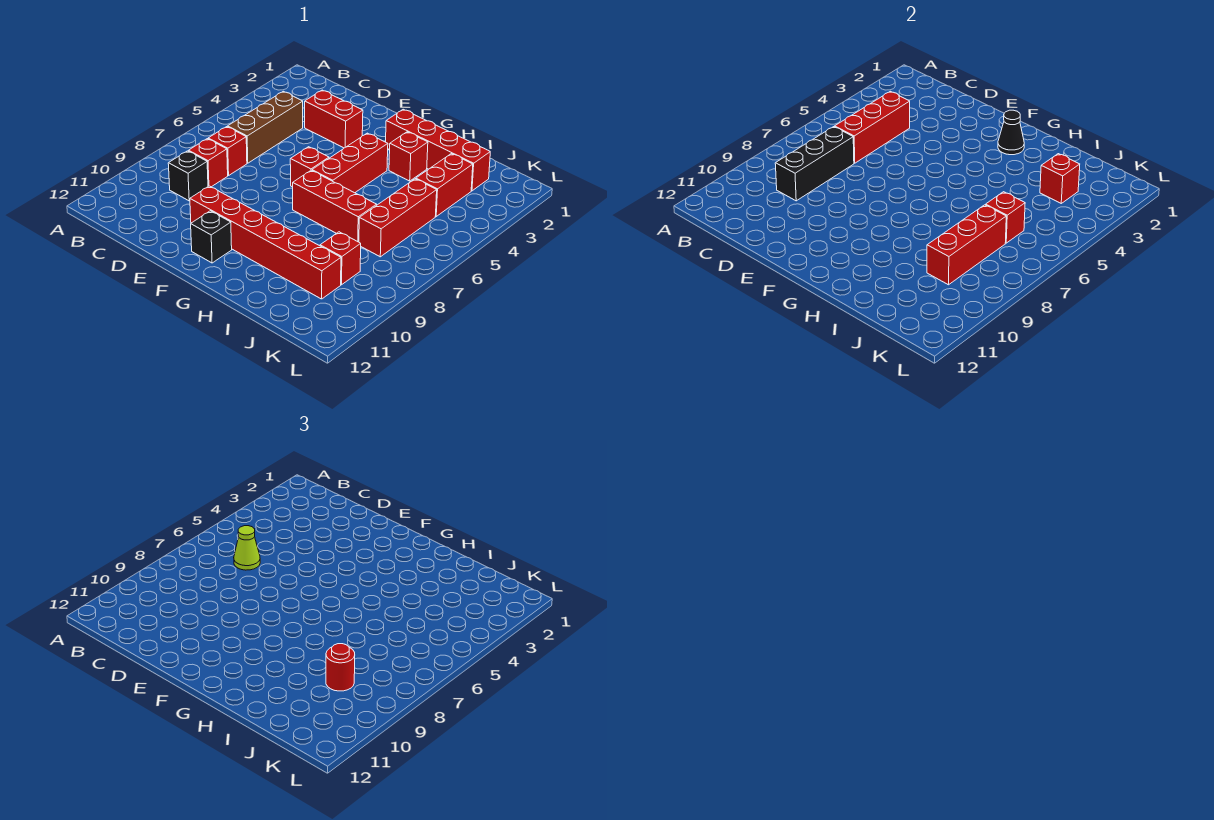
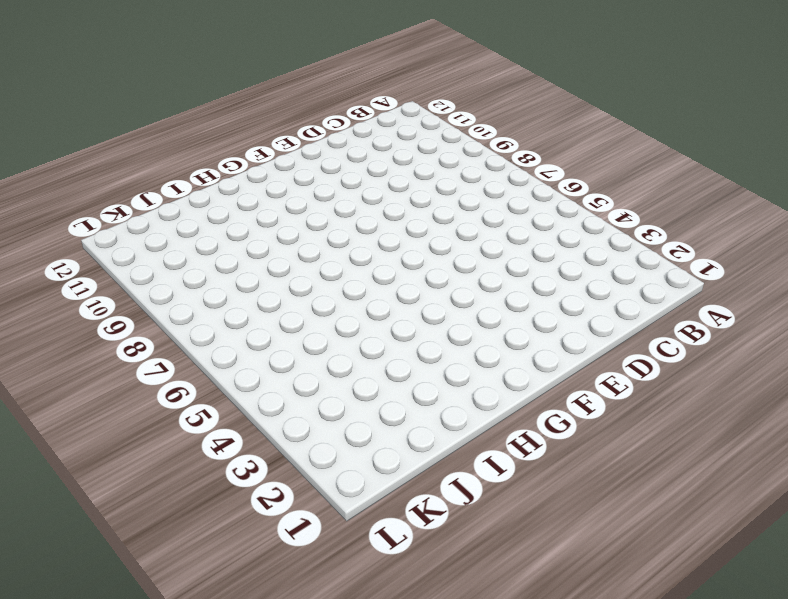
none -> brown brick C4:C6 level 1
none -> red brick C7 level 1
none -> red brick C8 level 1

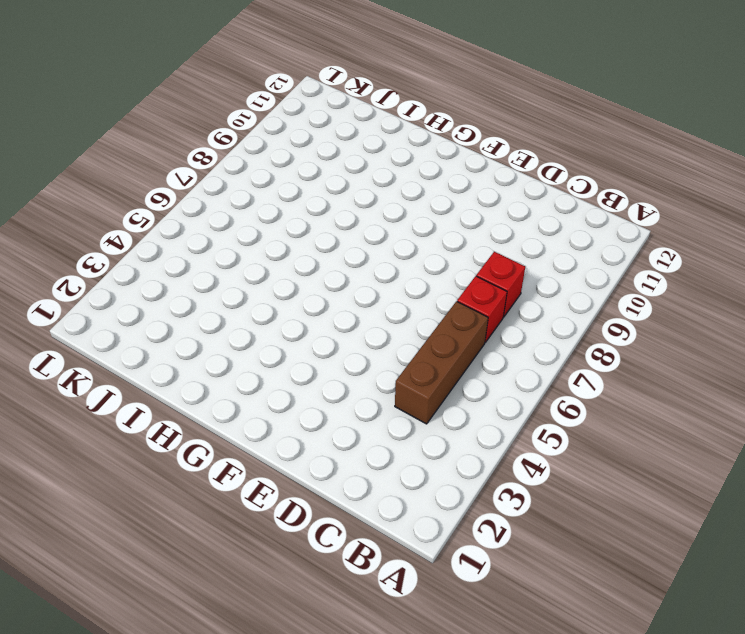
none -> black brick C9 level 1
none -> red brick D3:E3 level 1
none -> red brick E10:J10 level 1

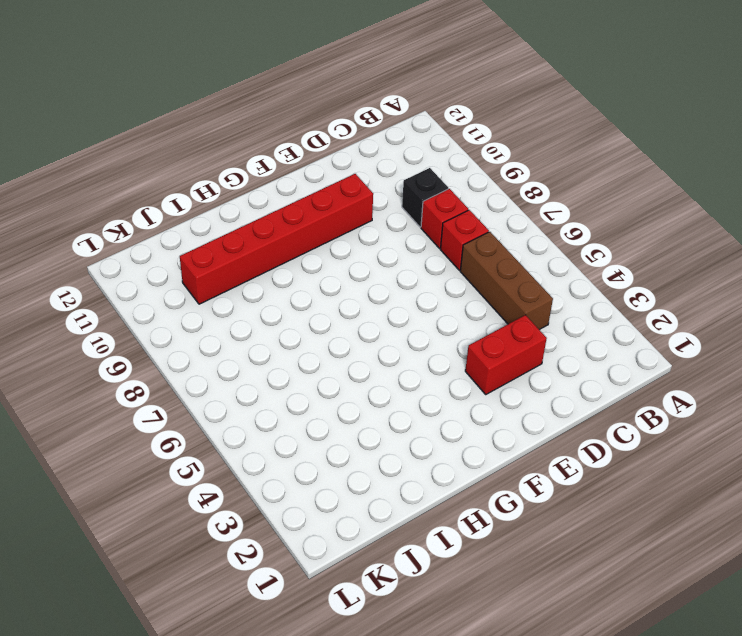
none -> red brick F6 level 1
none -> black brick F11 level 1
none -> red brick G2:J2 level 1

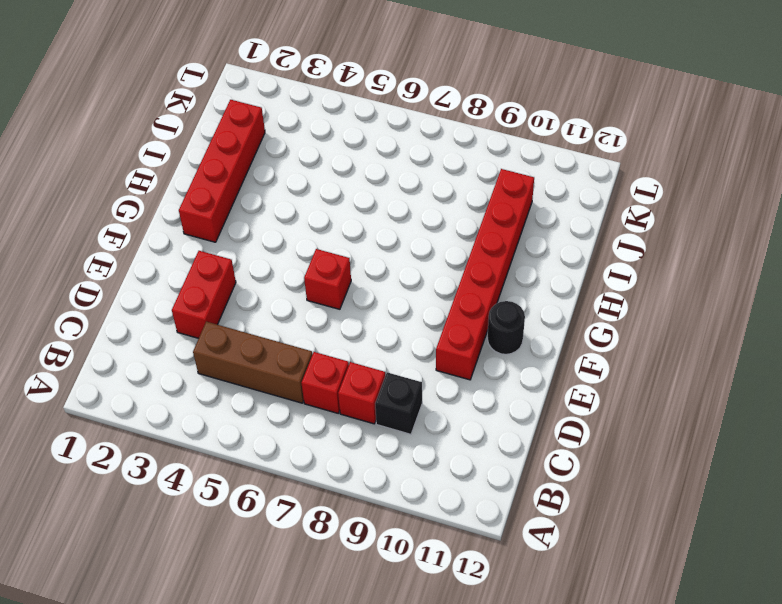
black round brick F11 level 1 -> black brick F11 level 1
none -> red brick G4:G6 level 1
none -> red brick G7:I7 level 1
none -> red brick H3 level 1

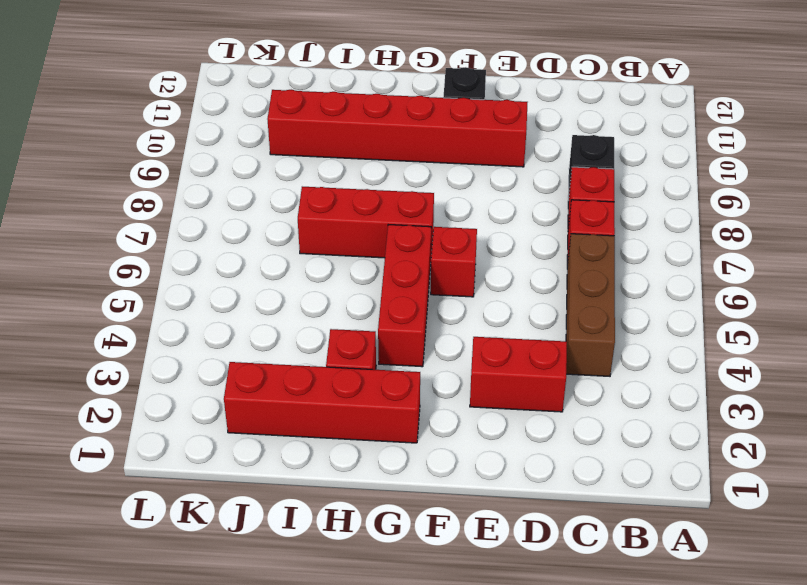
none -> red brick J3:J4 level 1
none -> red brick J5:J7 level 1
none -> red brick J9 level 1

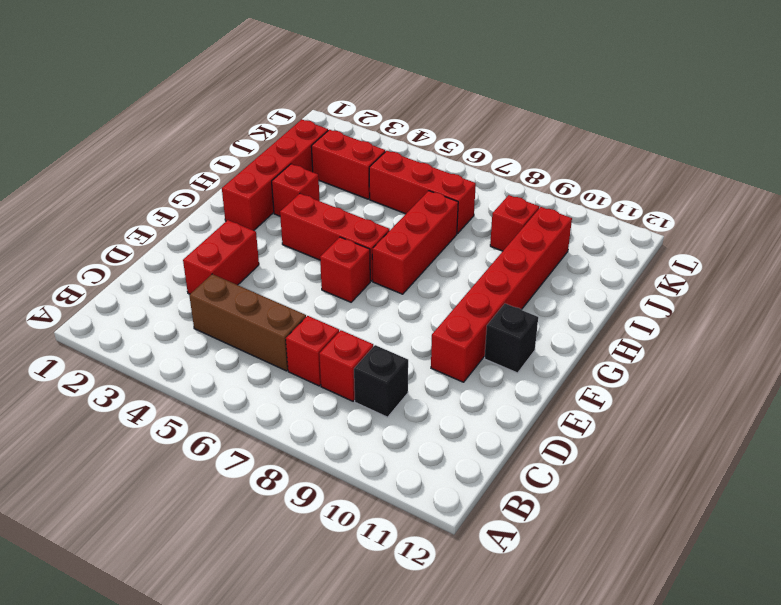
none -> red brick C4:C6 level 2
none -> black brick C7:C9 level 2
none -> black cone G2 level 2

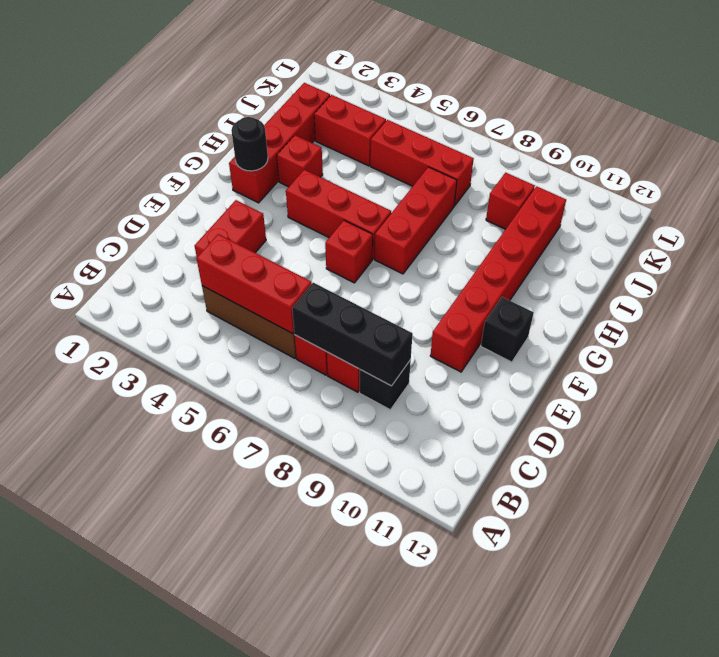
black round brick G2 level 2 -> black cone G2 level 2
none -> red brick J3 level 2
none -> red brick J6 level 2
none -> red brick J7:J9 level 2

